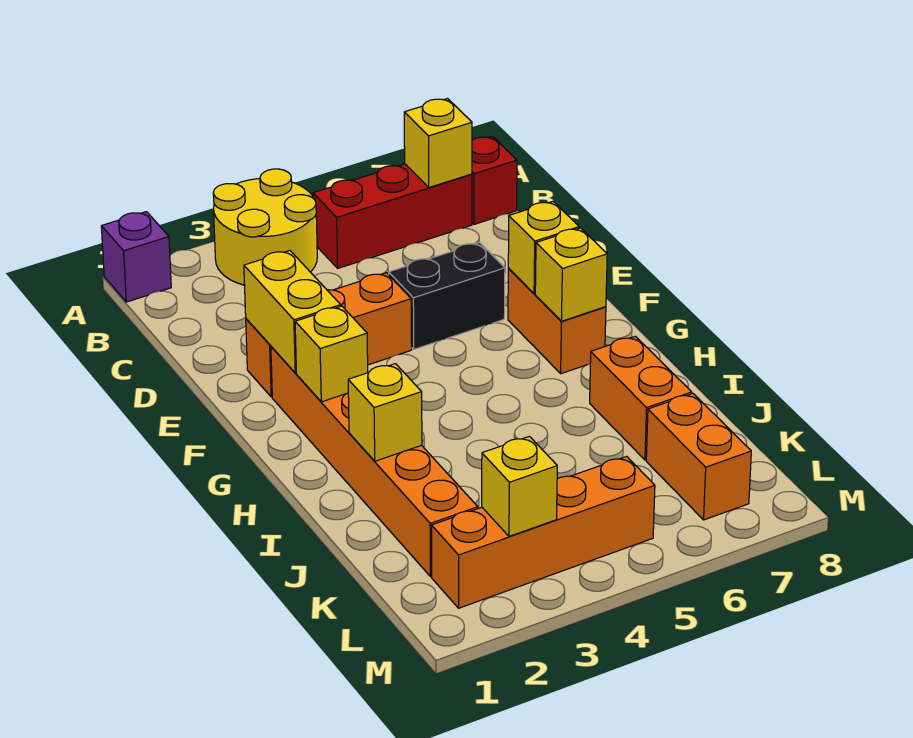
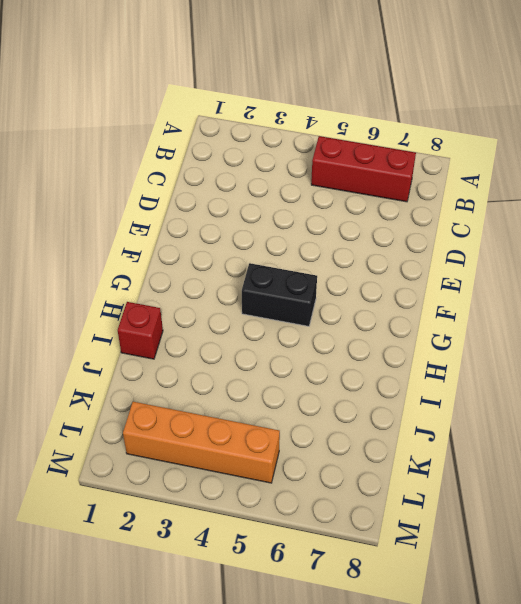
black brick G4:G5 level 1 -> black brick E5:E6 level 1
red brick I1 level 1 -> red brick B8 level 1
none -> purple brick A1 level 1
none -> yellow round brick A3:B4 level 1
none -> orange brick E2:E4 level 1

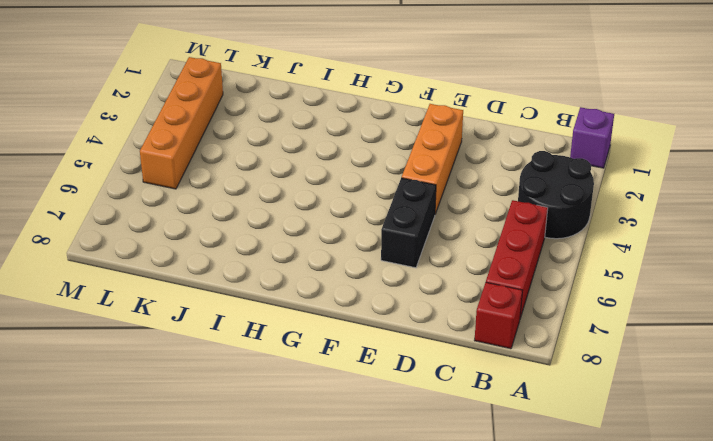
black round brick A3:B4 level 1 -> yellow round brick A3:B4 level 1
none -> orange brick F2:K2 level 1
none -> orange brick F7:G7 level 1
none -> orange brick I7:J7 level 1

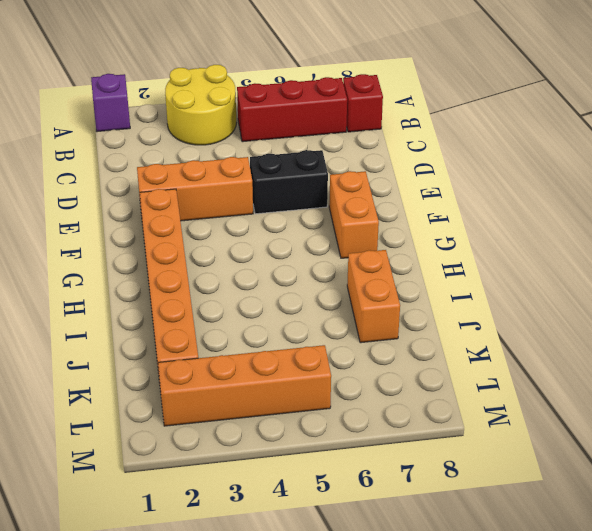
none -> orange brick K7:L7 level 1
none -> yellow brick B7 level 2
none -> yellow brick E2:F2 level 2

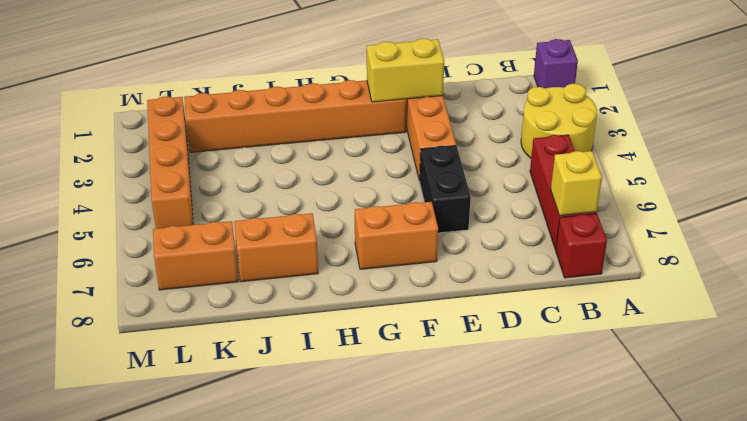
none -> yellow brick F7 level 2
none -> yellow brick G2 level 2
none -> yellow brick G7 level 2

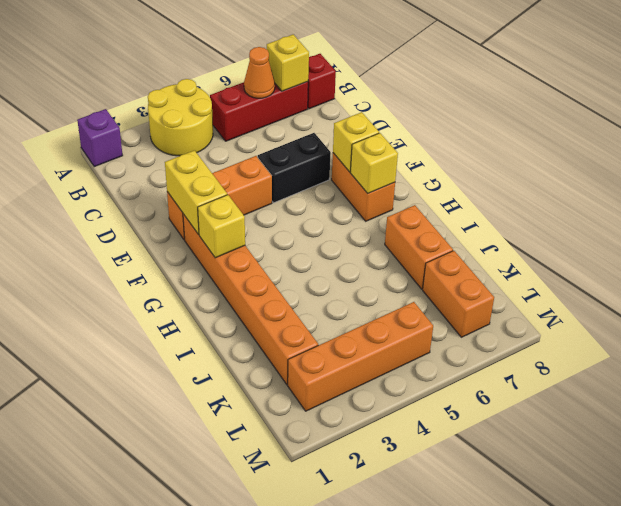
orange cone B6 level 2 -> none
none -> yellow brick I2 level 2
none -> yellow brick L3 level 2

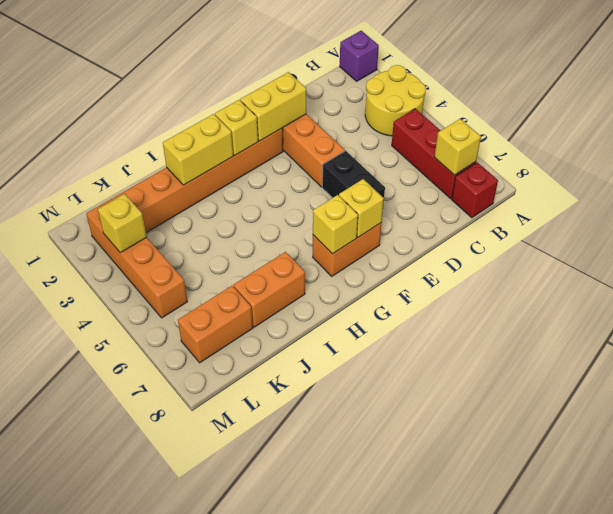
yellow brick H2:I2 level 2 -> yellow brick I2 level 2

